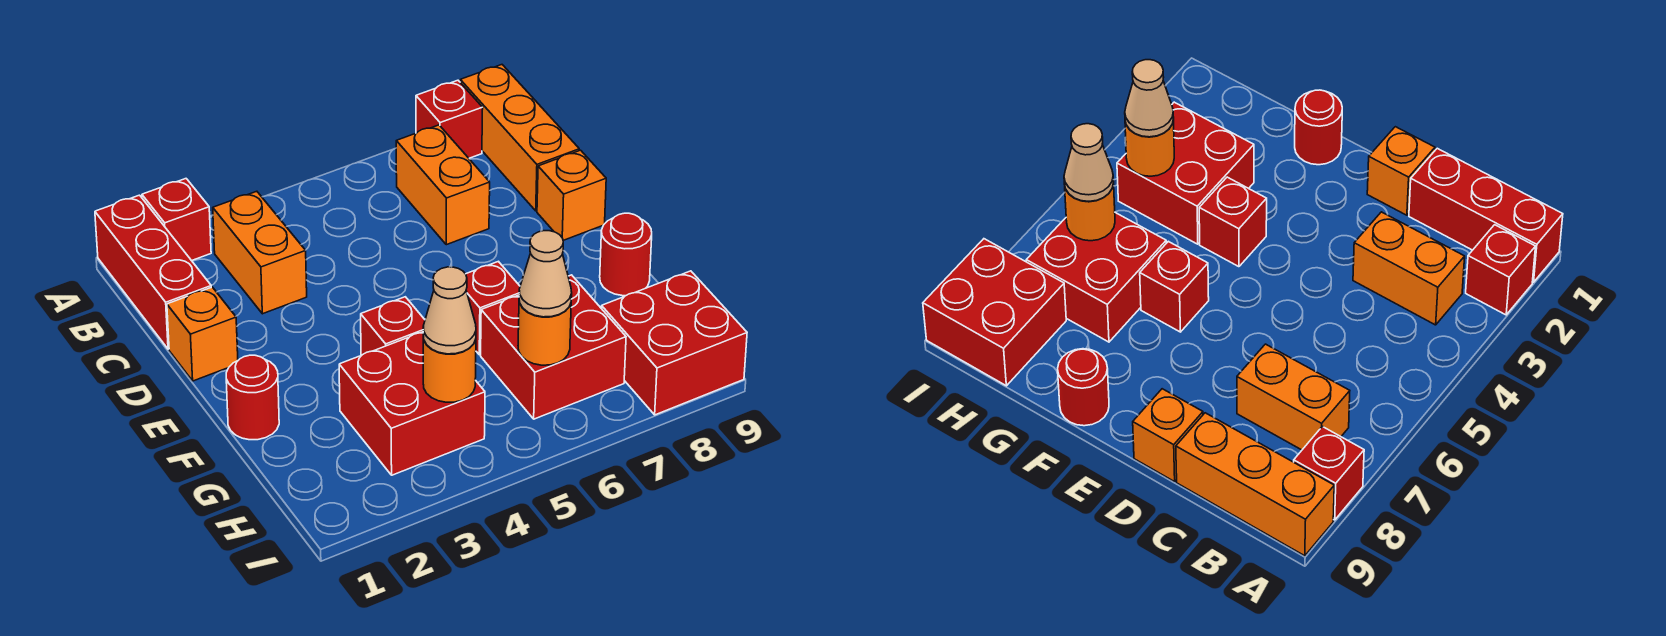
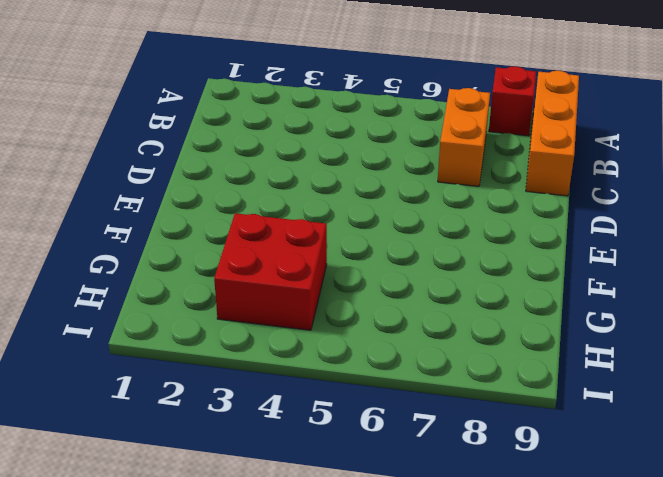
none -> red brick A1:C1 level 1
none -> red brick A2 level 1
none -> orange brick B3:C3 level 1

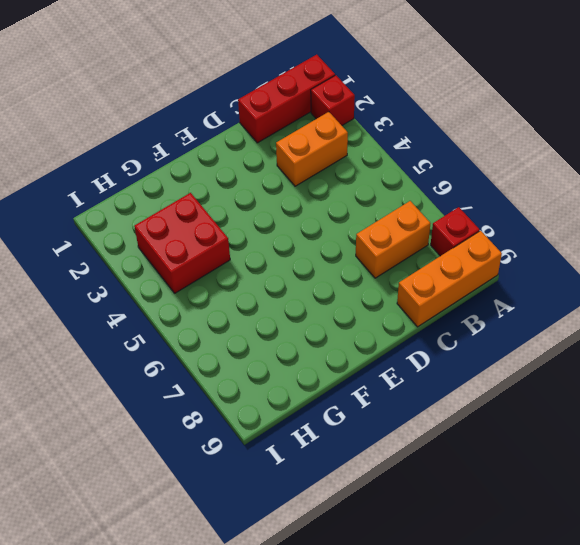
none -> orange brick D1 level 1
none -> orange brick D9 level 1
none -> red round brick F1 level 1

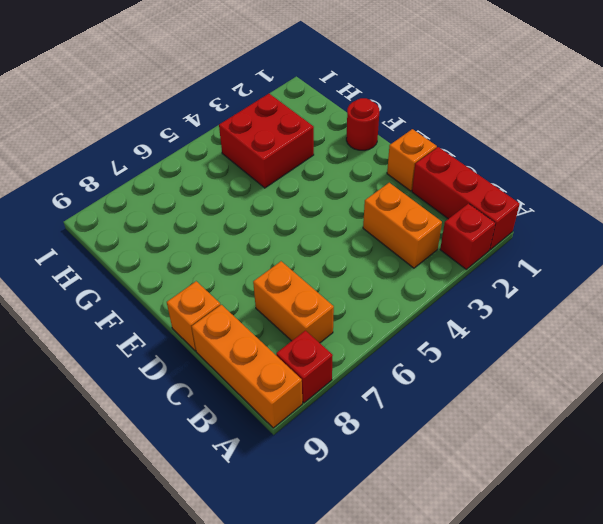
none -> red brick F4 level 1
none -> red brick F6 level 1
none -> red round brick F9 level 1

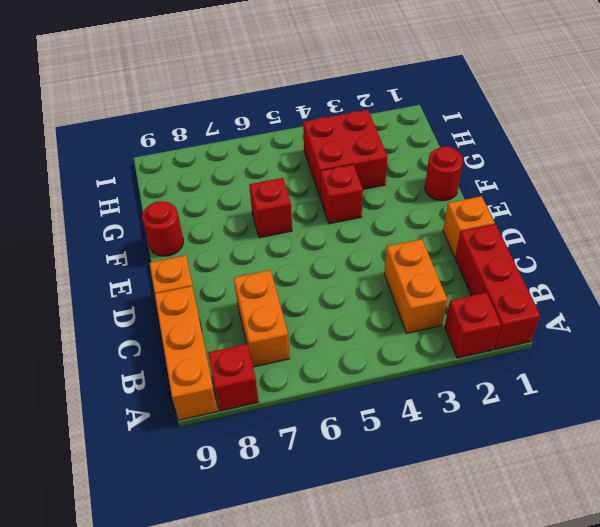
none -> red brick G6:H7 level 1
none -> red brick H8:I9 level 1
none -> orange round brick H4 level 2

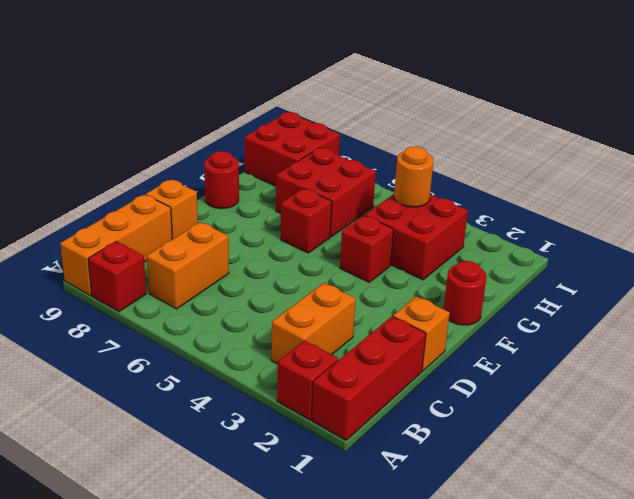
none -> orange round brick H6 level 2
none -> tan cone H4 level 3
none -> tan cone H6 level 3

